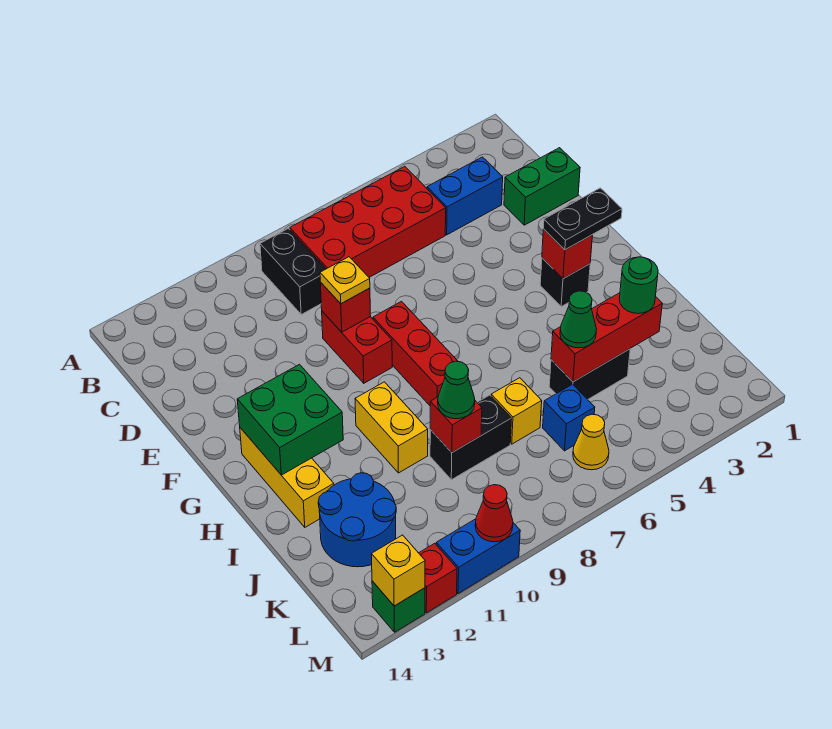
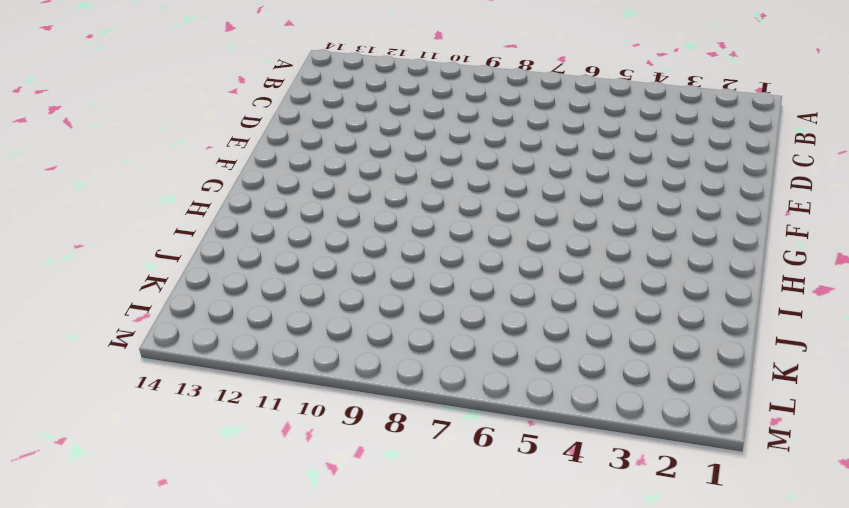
none -> red brick B5:C8 level 1
none -> black brick B9:C9 level 1
none -> blue brick C3:C4 level 1
none -> green brick D1:D2 level 1

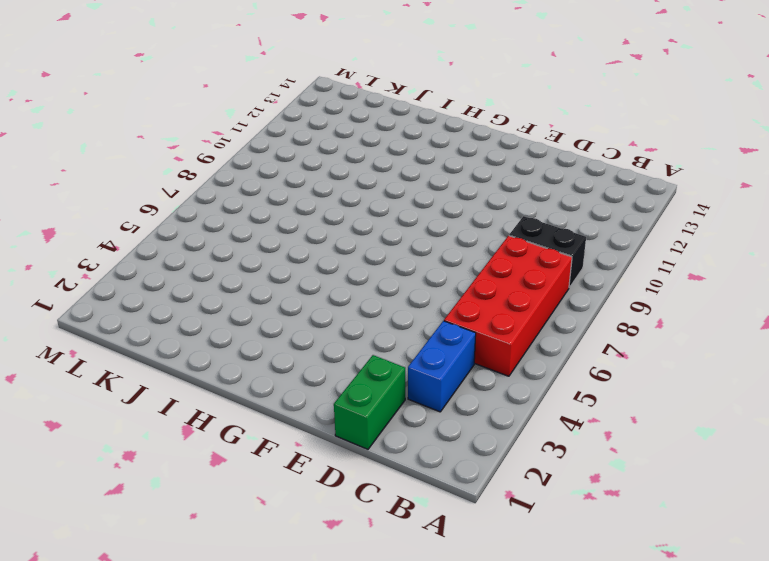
none -> red brick E9:F9 level 1
none -> red brick F8:H8 level 1
none -> black brick G3 level 1
none -> yellow brick G13:I13 level 1

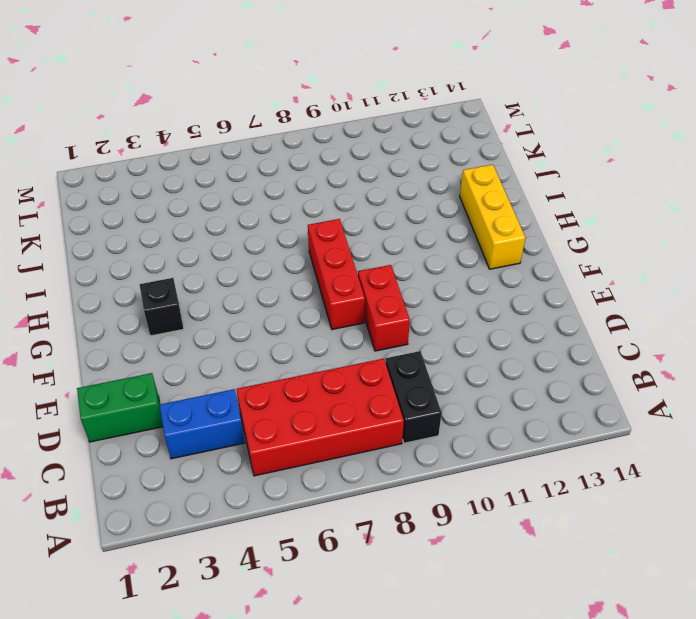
none -> yellow brick H10:I10 level 1
none -> black brick J4:J5 level 1
none -> yellow brick J7 level 1
none -> black brick J8:J9 level 1

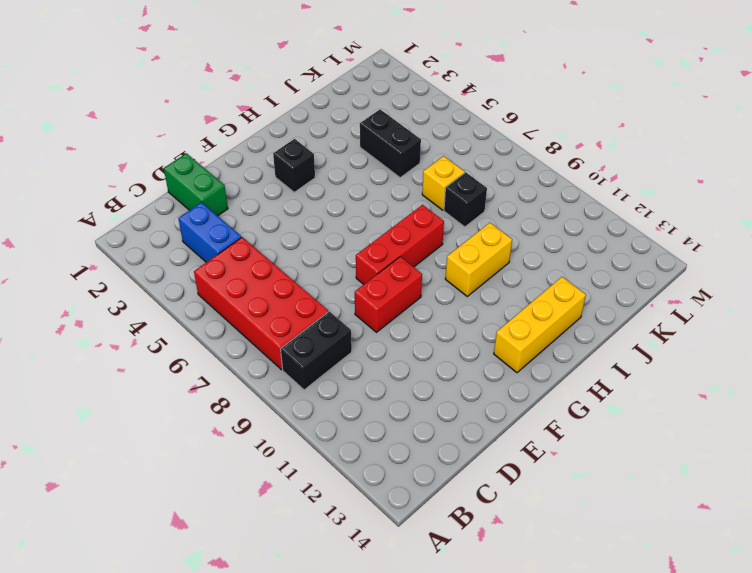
black brick J8 level 1 -> black brick J8:J9 level 1
none -> blue round brick J12:K13 level 1
none -> blue brick K6 level 1
none -> yellow cone L6 level 1
none -> blue brick M10:M11 level 1

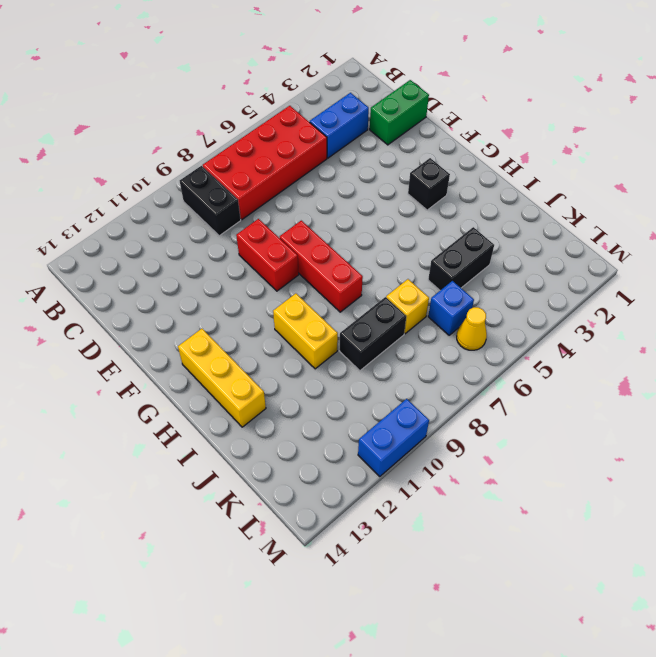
none -> blue round brick J12:K13 level 1
none -> red brick M12 level 1
none -> green brick M13 level 1
none -> red brick E9 level 2

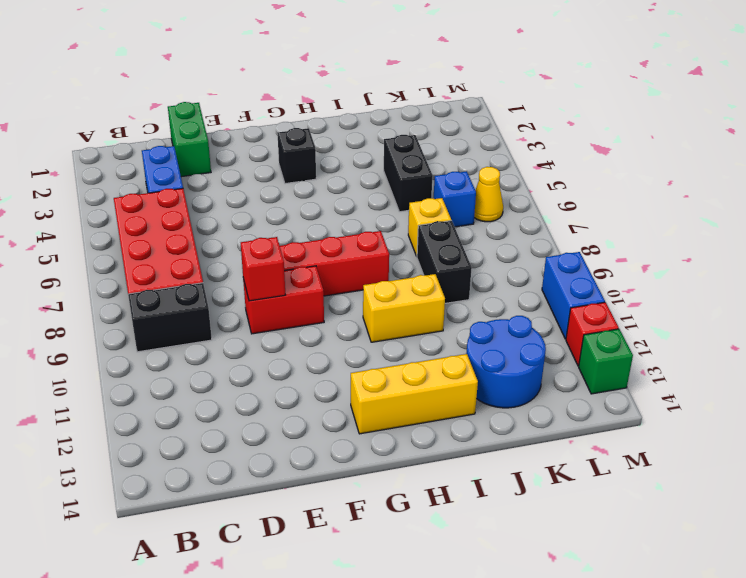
none -> red brick G3 level 2
none -> green brick G12:H13 level 2
none -> red brick J3:J5 level 2
none -> red brick J9 level 2

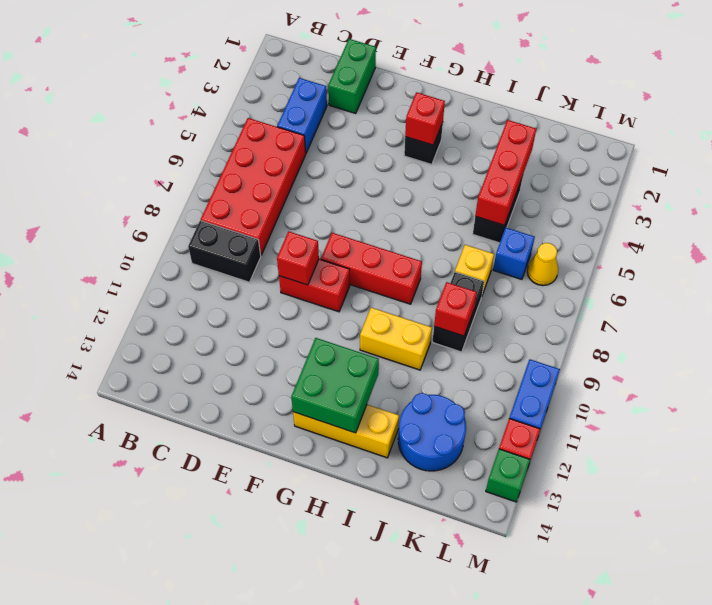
none -> red cone M10 level 2
none -> yellow brick M13 level 2
none -> yellow plate E9 level 3
none -> black plate G2:G3 level 3

